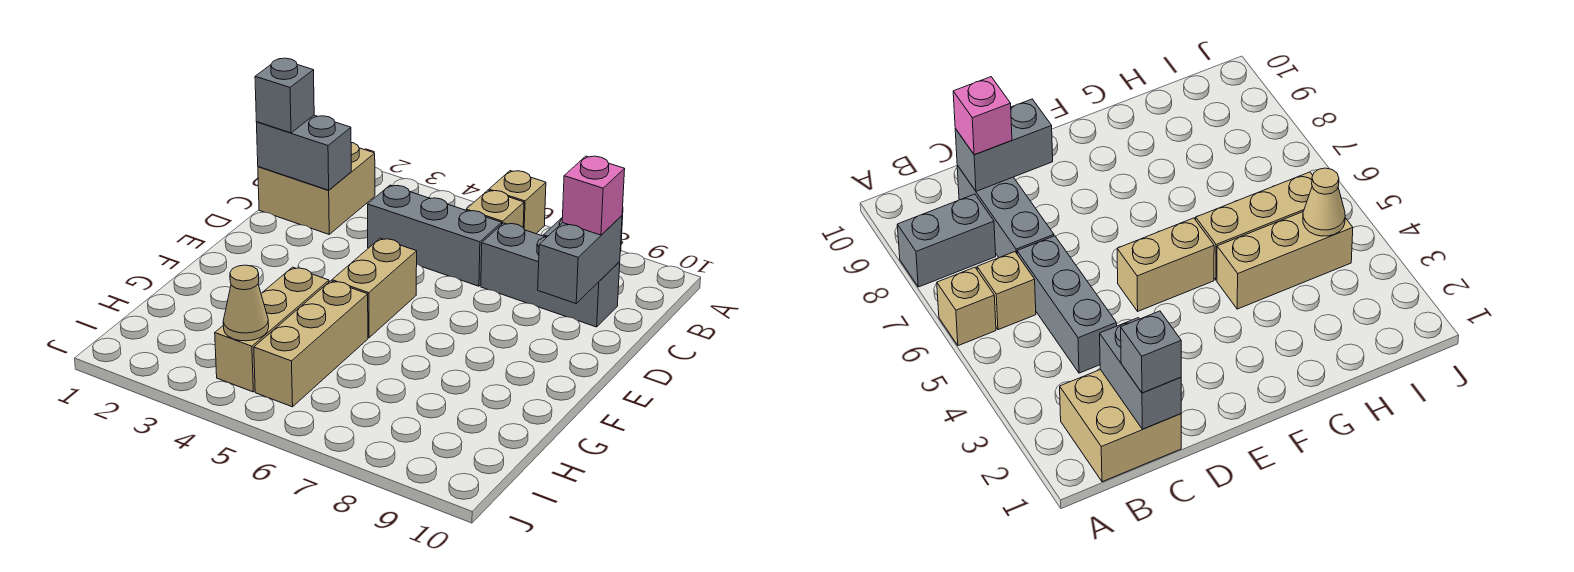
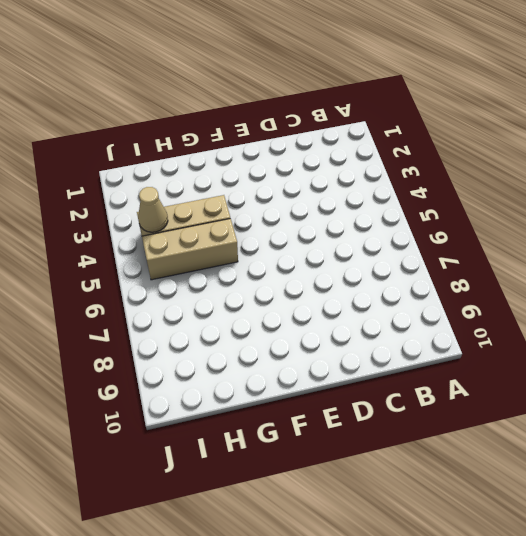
none -> tan brick A6 level 1
none -> grey brick A8:B8 level 1
none -> tan brick B1:C2 level 1

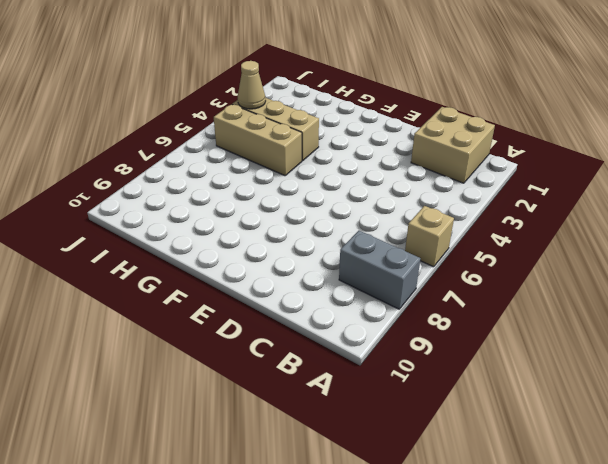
none -> tan brick B6 level 1
none -> grey brick C4:C6 level 1
none -> grey brick C7:C9 level 1

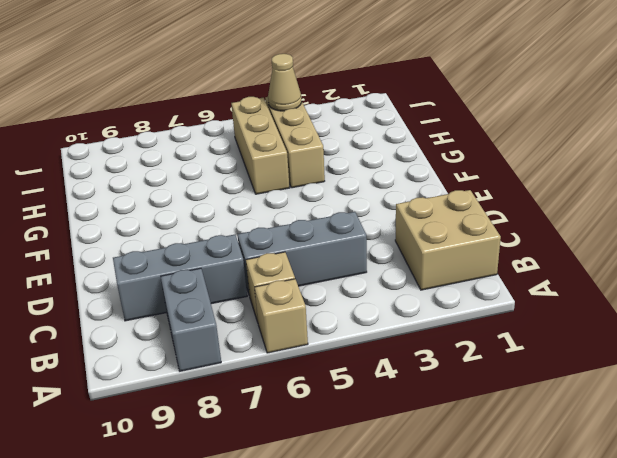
none -> tan brick E5:F5 level 1
none -> grey brick C1:C2 level 2
none -> grey brick C9:D9 level 2

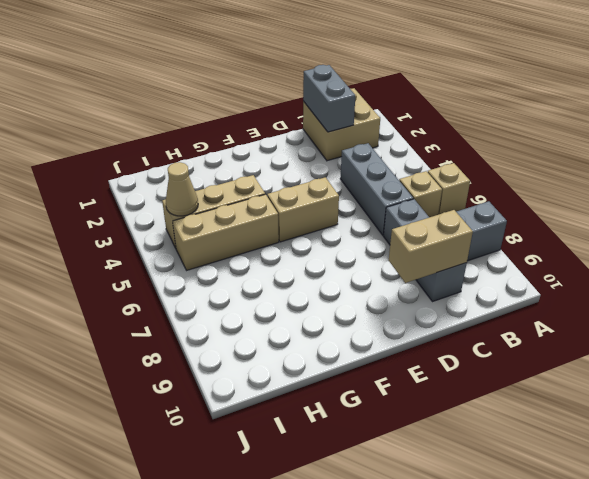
tan brick C9:D9 level 2 -> grey brick C9:D9 level 2
none -> grey brick C1 level 3
none -> pink brick C9 level 3

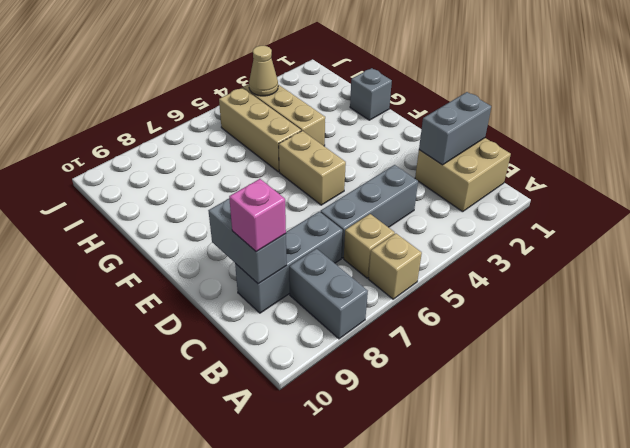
grey brick G1 level 1 -> grey brick C1 level 3

